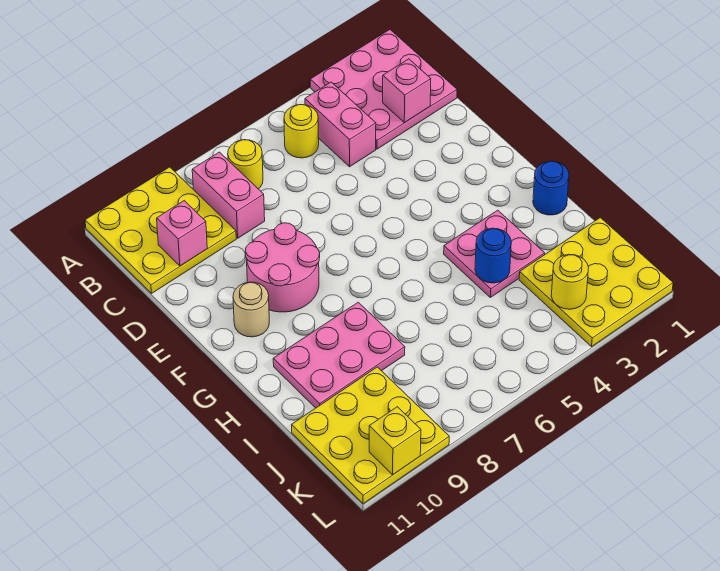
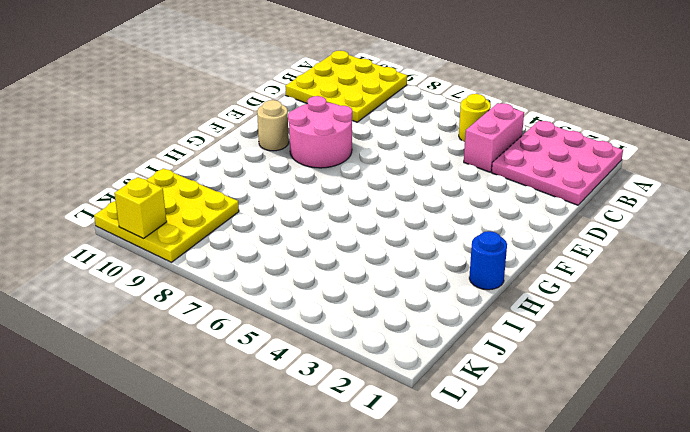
none -> yellow round brick B7 level 1
none -> pink brick B8:C8 level 1
none -> pink plate H3:I4 level 1

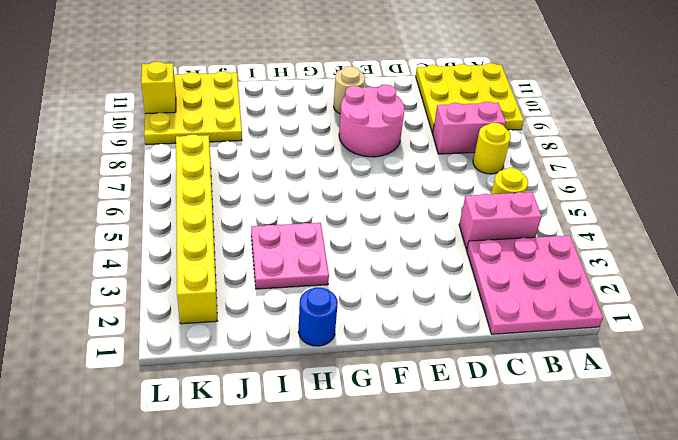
yellow brick K2:K7 level 1 -> yellow plate J1:L3 level 1
none -> pink plate H8:I10 level 1
none -> pink brick C2 level 2
none -> pink brick C10 level 2

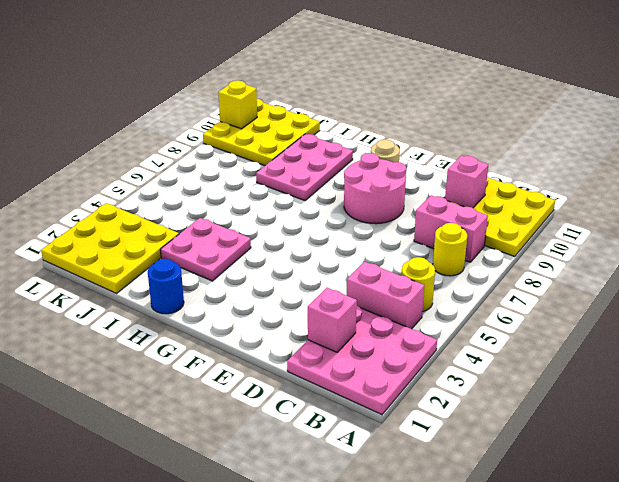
none -> blue round brick I4 level 2
none -> yellow round brick K3 level 2

